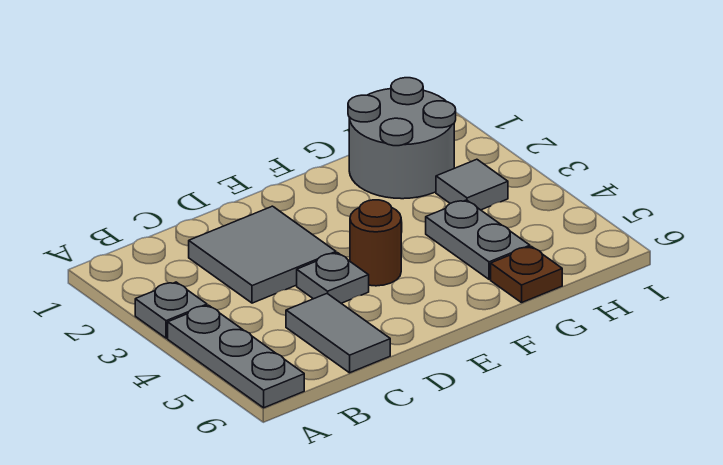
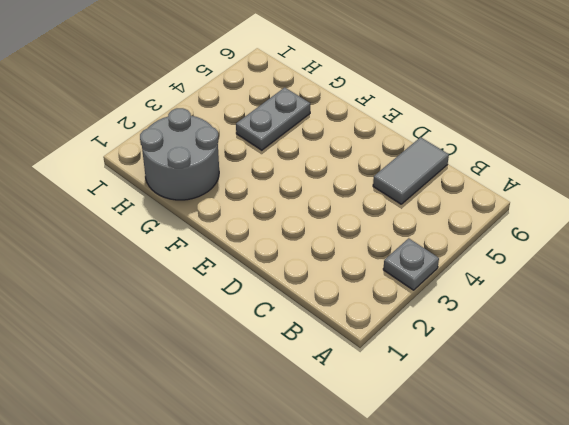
none -> grey plate A4:A6 level 1
none -> grey tile C2:D3 level 1

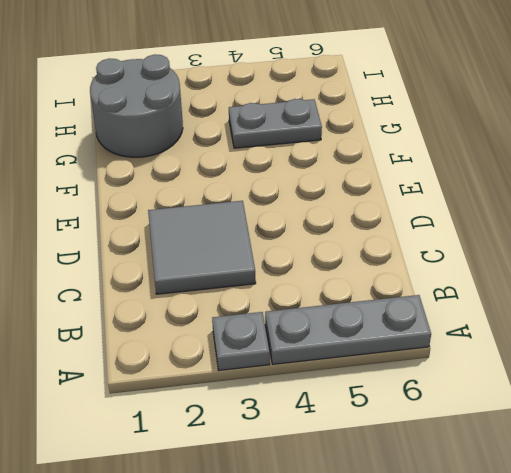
none -> grey tile C5:C6 level 1
none -> grey plate D4 level 1

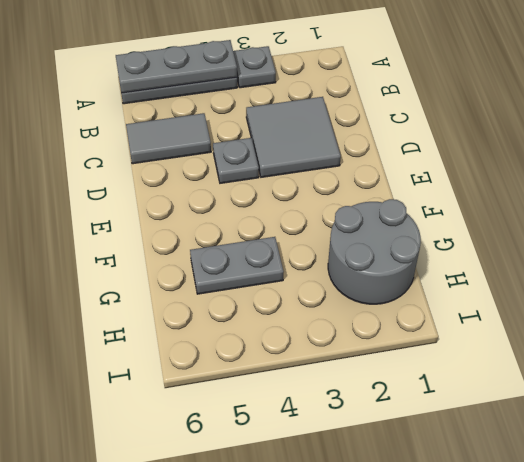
grey plate A4:A6 level 2 -> none
none -> brown round brick E4 level 1
none -> brown plate G6 level 1

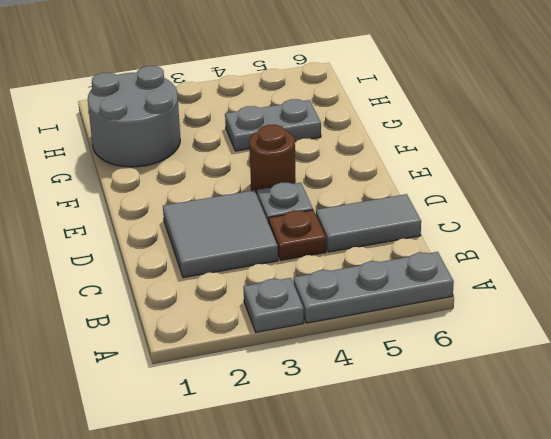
brown plate C4 level 1 -> brown plate G6 level 1
none -> grey tile H3 level 1

